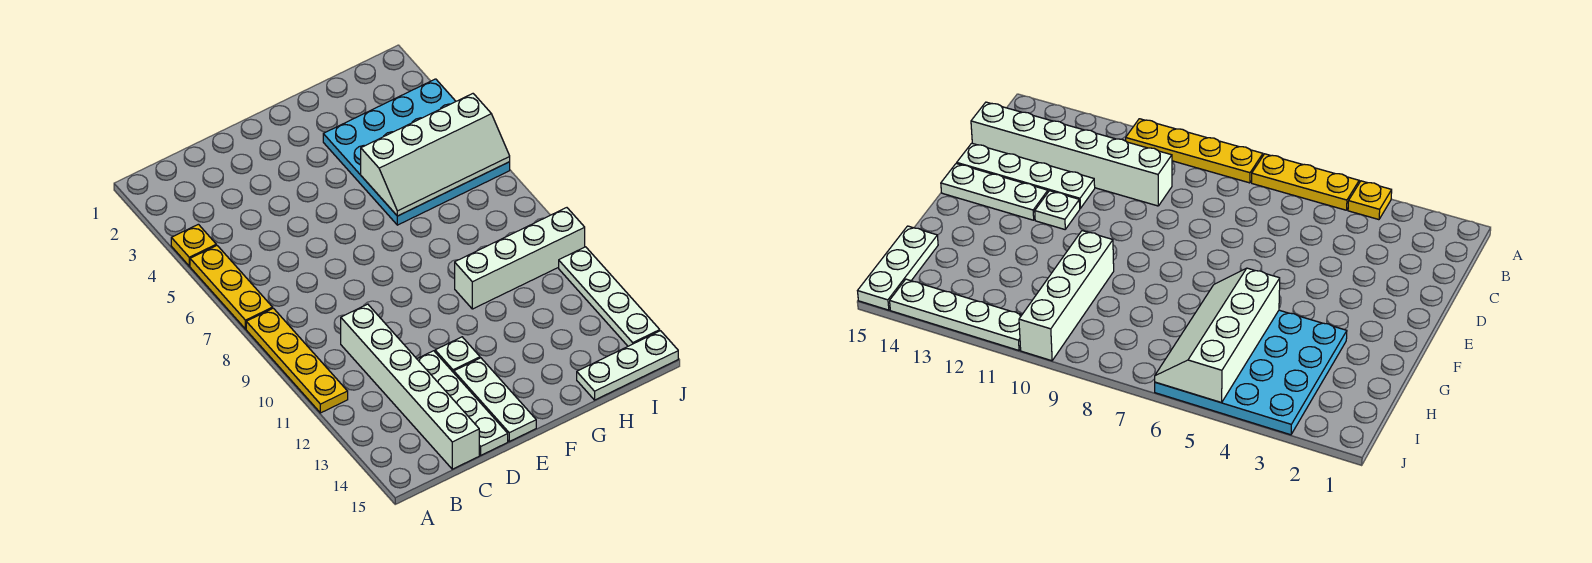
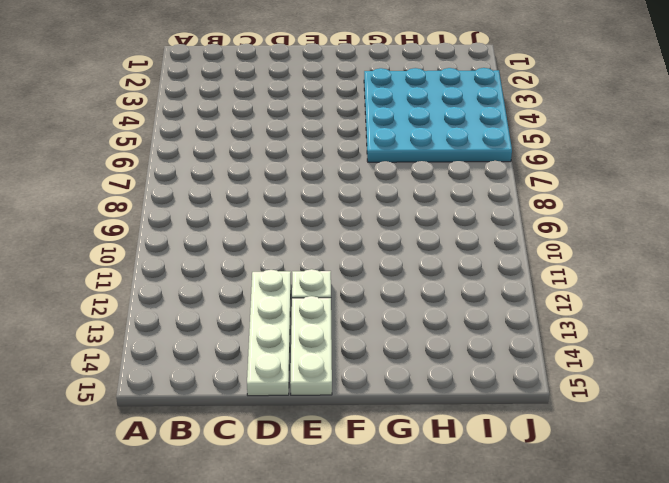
none -> yellow plate A4 level 1
none -> yellow plate A5:A7 level 1
none -> yellow plate A8:A11 level 1

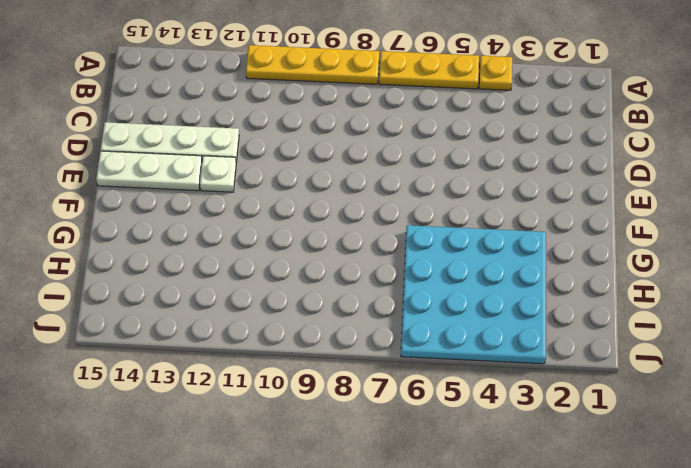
none -> white brick C10:C15 level 1
none -> white brick G10:J10 level 1
none -> white plate H15:J15 level 1

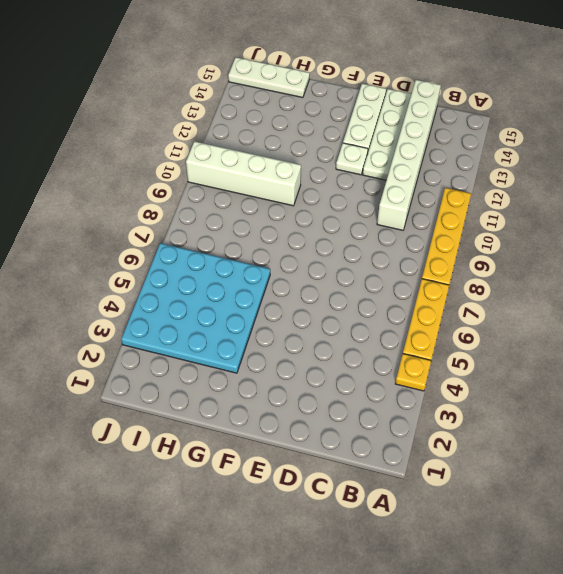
none -> white plate J11:J14 level 1
none -> white slope G5:J6 level 2 top 5

